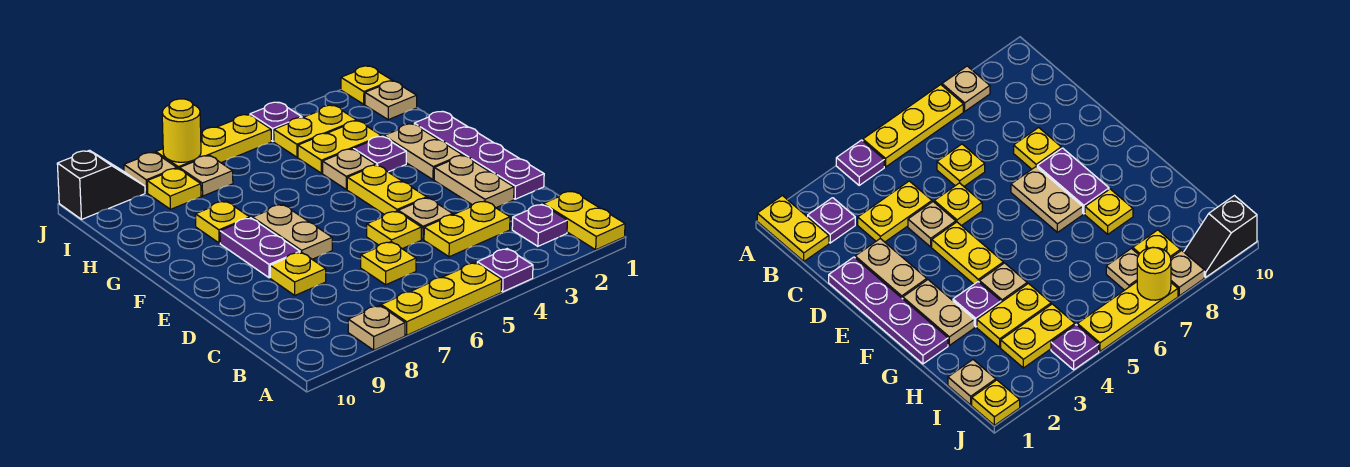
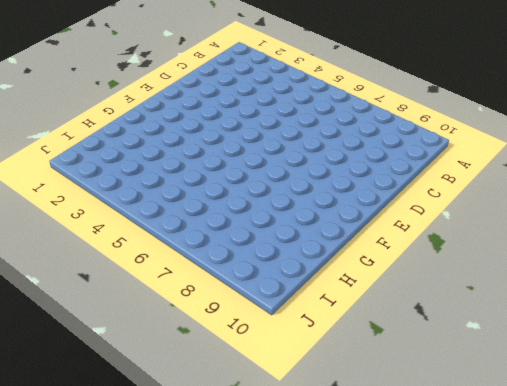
none -> yellow plate A1:B1 level 1
none -> purple plate A4 level 1
none -> yellow plate A5:A7 level 1
none -> tan plate A8 level 1

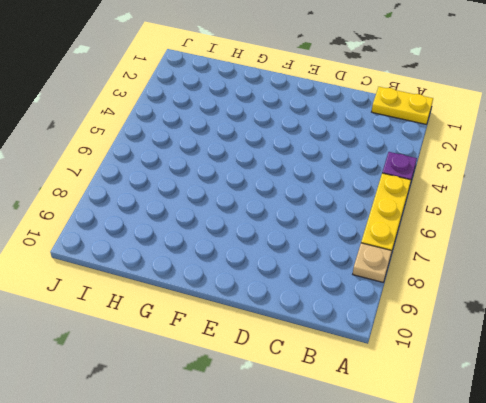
none -> purple plate B2 level 1
none -> yellow plate C3:C4 level 1
none -> yellow plate C6 level 1
none -> purple plate D1:G1 level 1

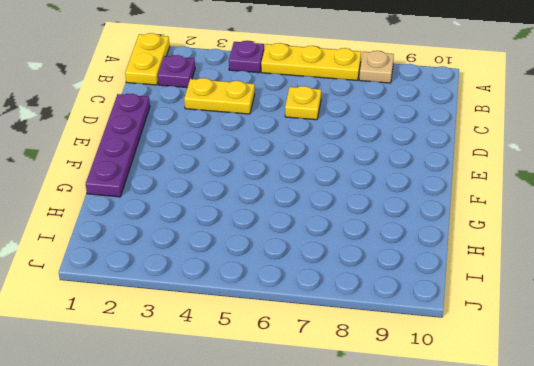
none -> tan plate D2:E2 level 1
none -> tan plate D4 level 1
none -> yellow plate D5 level 1
none -> yellow plate D8 level 1

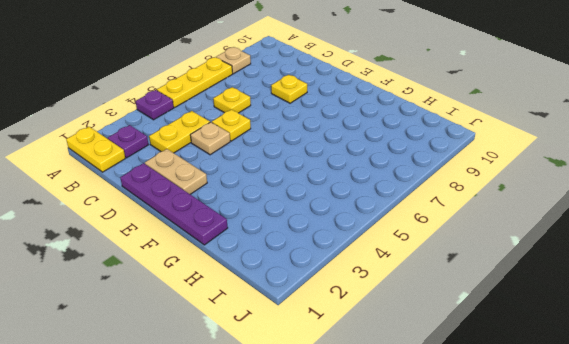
none -> yellow plate E4:F4 level 1
none -> tan plate E7:F7 level 1
none -> purple plate E8:F8 level 1
none -> tan plate F2:G2 level 1

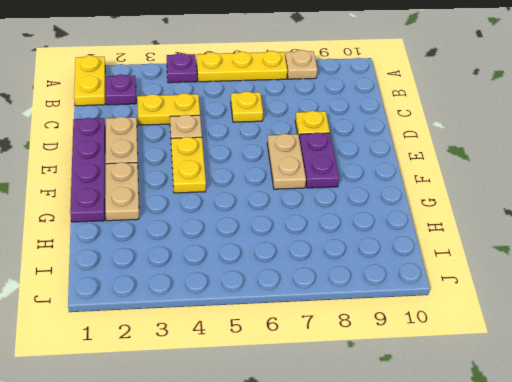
none -> yellow plate D5 level 1
none -> purple plate G3 level 1
none -> tan plate G4 level 1
none -> yellow plate G8 level 1

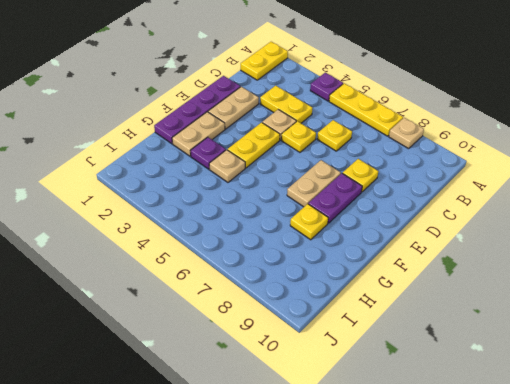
none -> purple plate B2 level 1
none -> yellow plate H3:H4 level 1
none -> tan plate I1 level 1
none -> yellow plate I3:I4 level 1

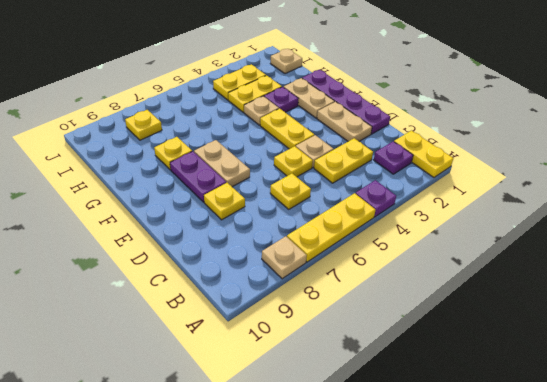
none -> tan plate I7 level 1
none -> yellow plate J1 level 1
none -> purple plate J4 level 1
none -> yellow plate J5:J7 level 1

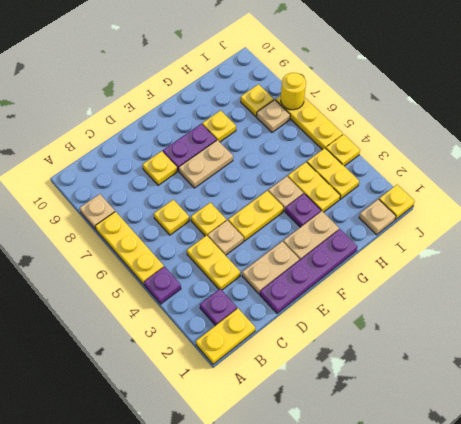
yellow plate J4 level 1 -> purple plate J4 level 1
none -> tan plate J8 level 1
none -> black slope J9:J10 level 1 top 10

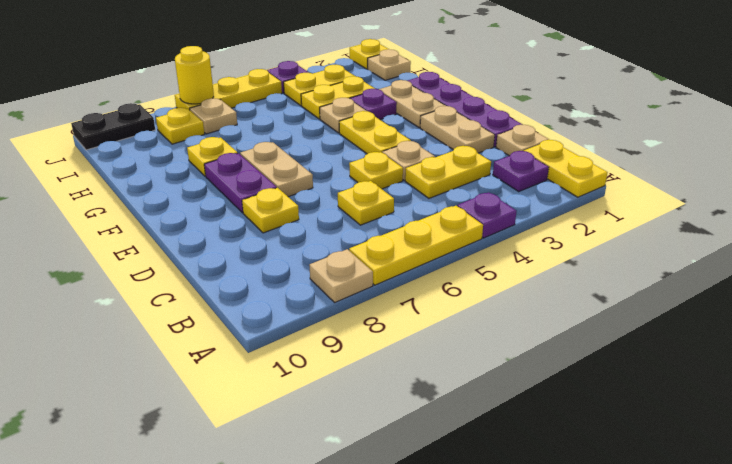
tan plate C1 level 1 -> tan plate J8 level 1
black plate J9:J10 level 1 -> black slope J9:J10 level 1 top 10

